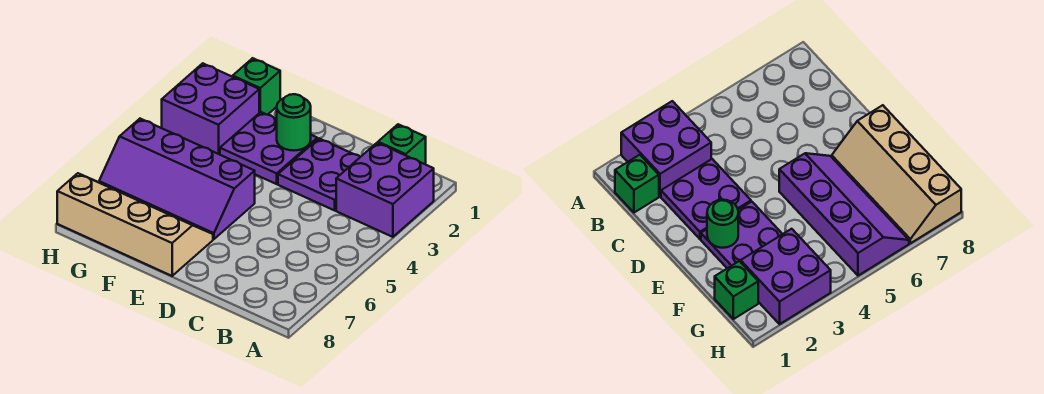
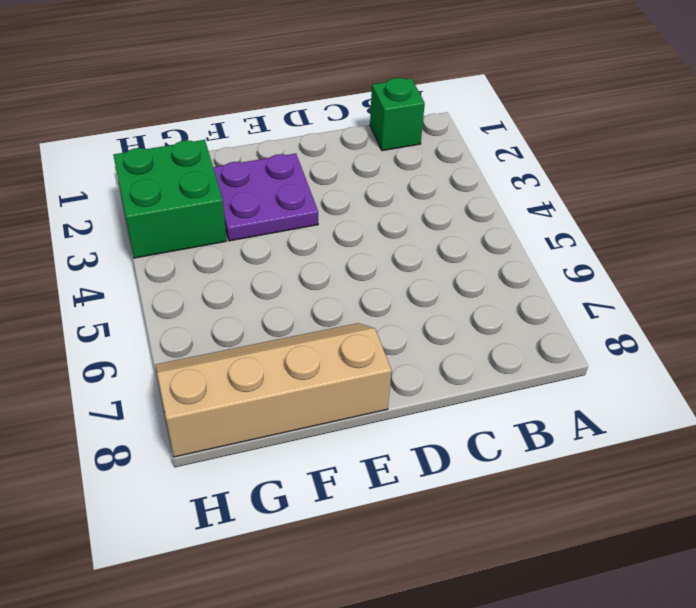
green brick G2:H3 level 1 -> purple brick G2:H3 level 1
none -> purple brick A2:B3 level 1
none -> purple plate C2:D3 level 1

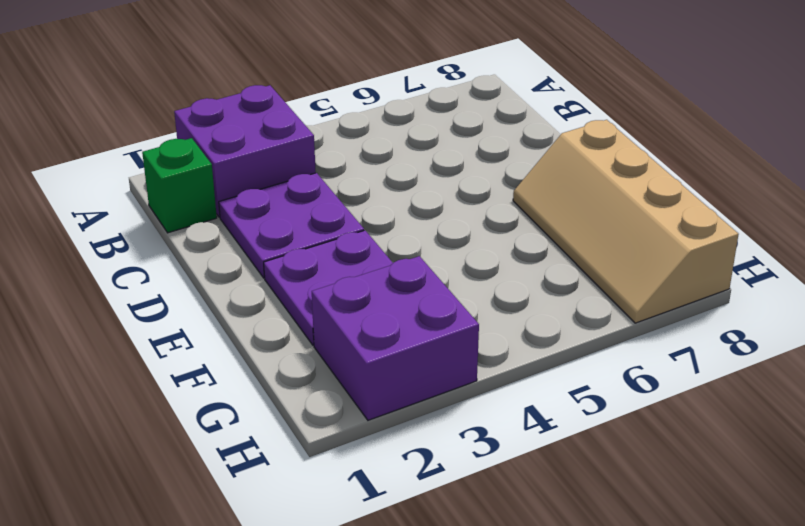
none -> purple slope E5:H6 level 1 top 5
none -> green brick G1 level 1

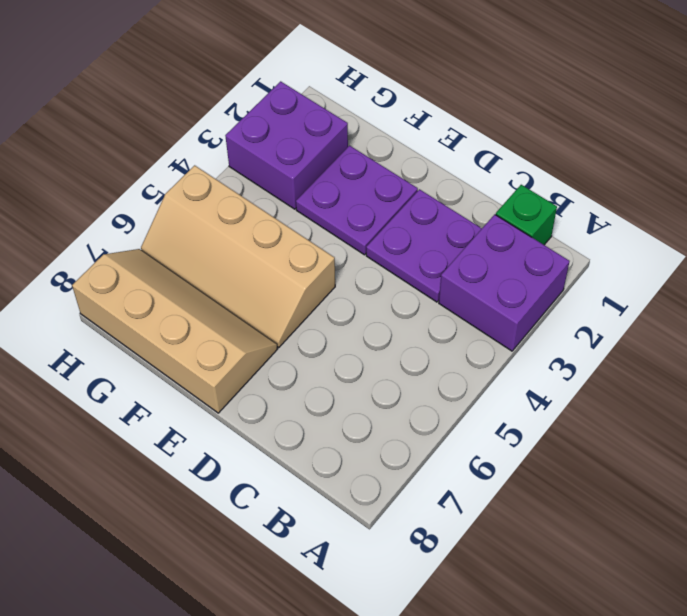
tan slope E5:H6 level 1 top 5 -> purple slope E5:H6 level 1 top 5
none -> green brick G1 level 1
none -> green round brick E2 level 2

